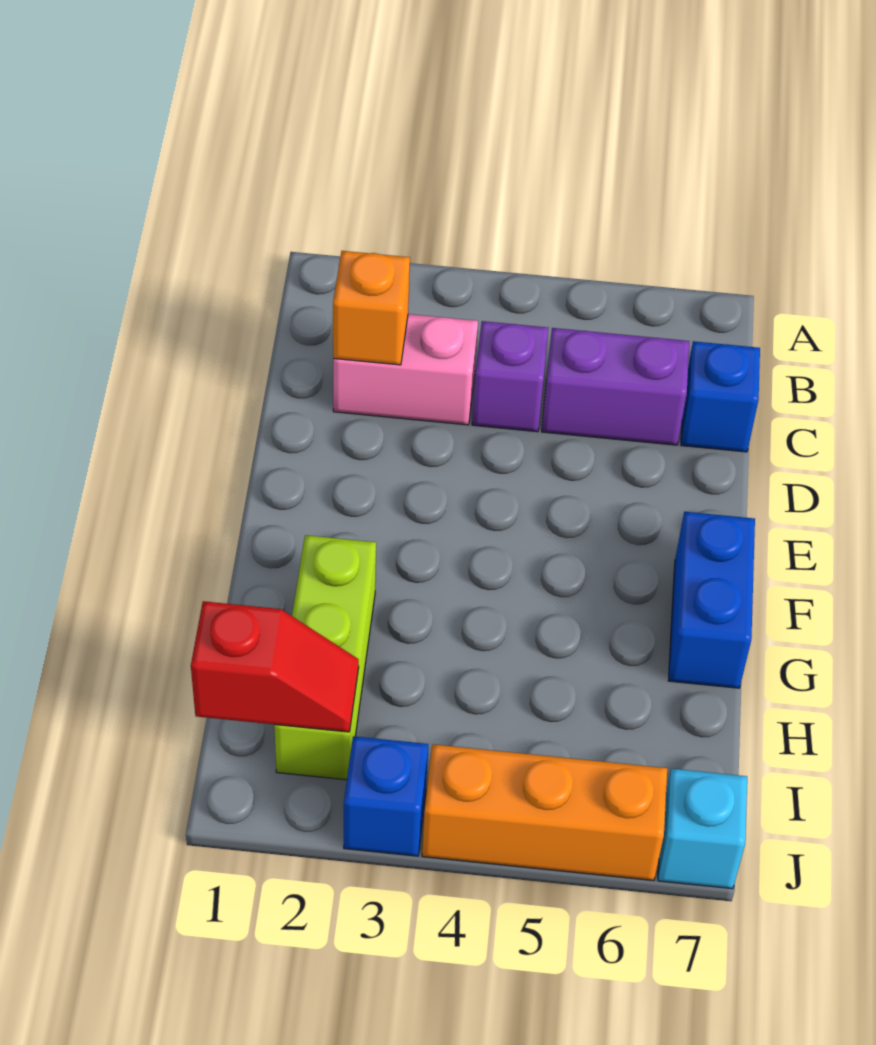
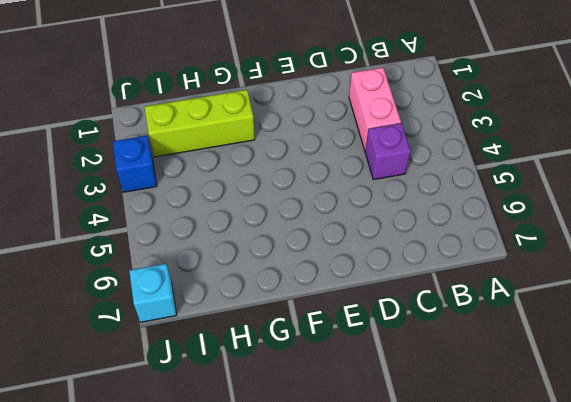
none -> purple brick C5:C6 level 1
none -> blue brick C7 level 1

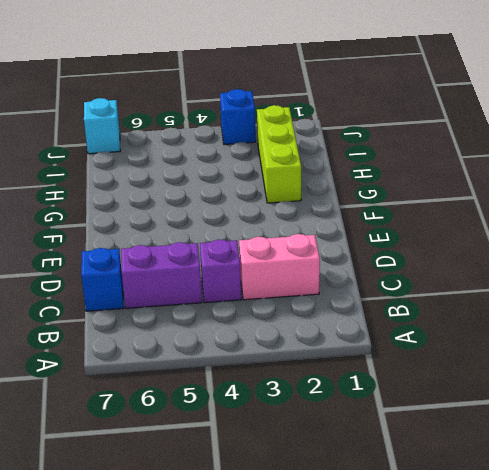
none -> blue brick F7:G7 level 1
none -> orange brick J4:J6 level 1

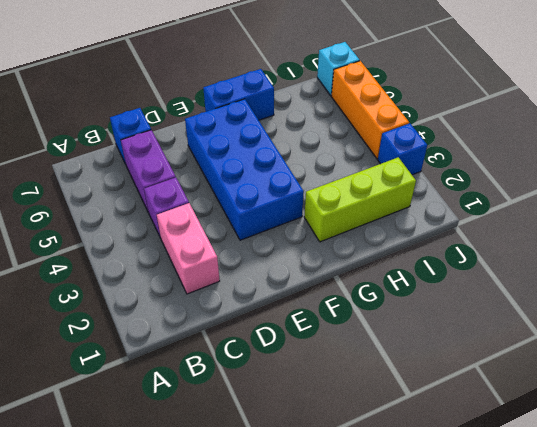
blue brick E3:F6 level 1 -> none
none -> orange brick C2 level 2
none -> red slope I1:I2 level 2 top 1

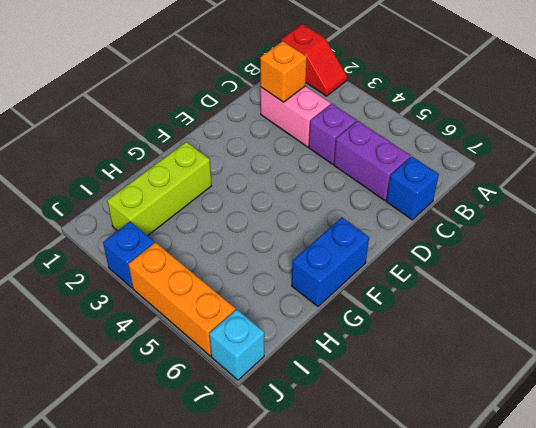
red slope A1:A2 level 1 top 1 -> red slope I1:I2 level 2 top 1

